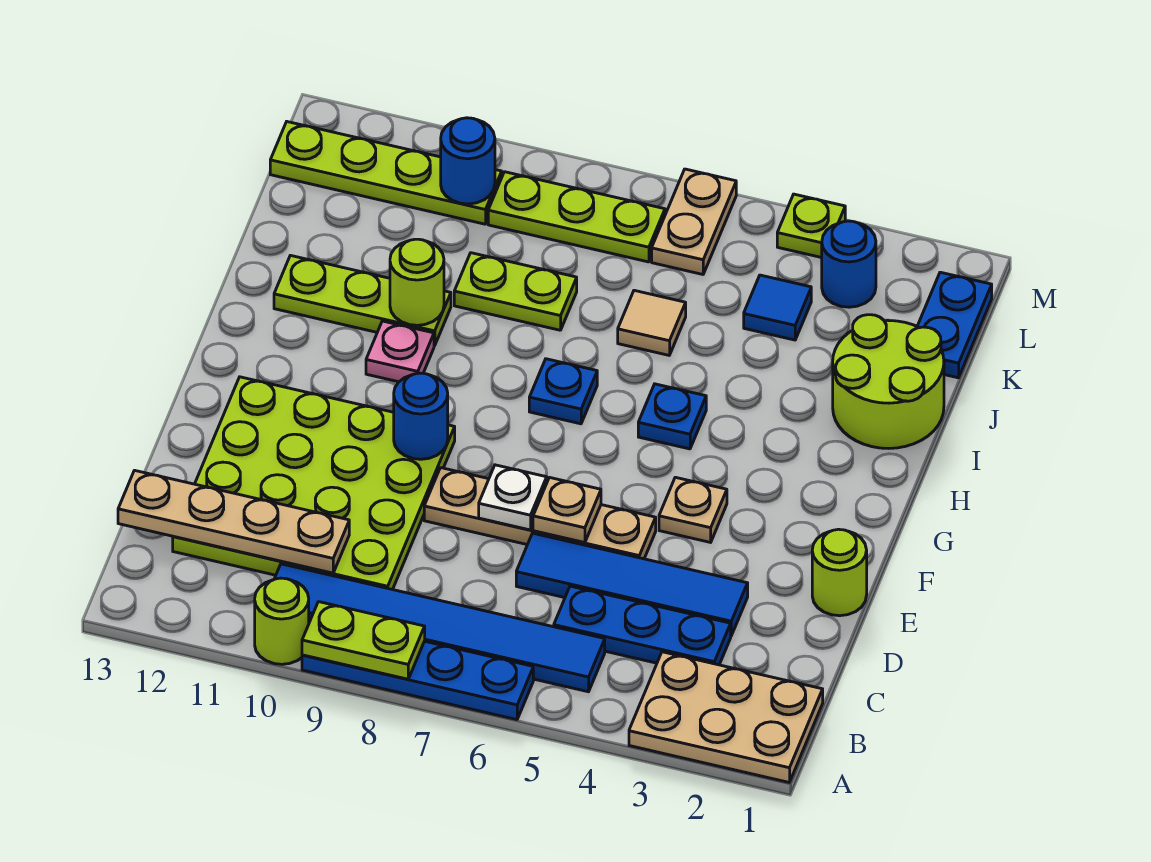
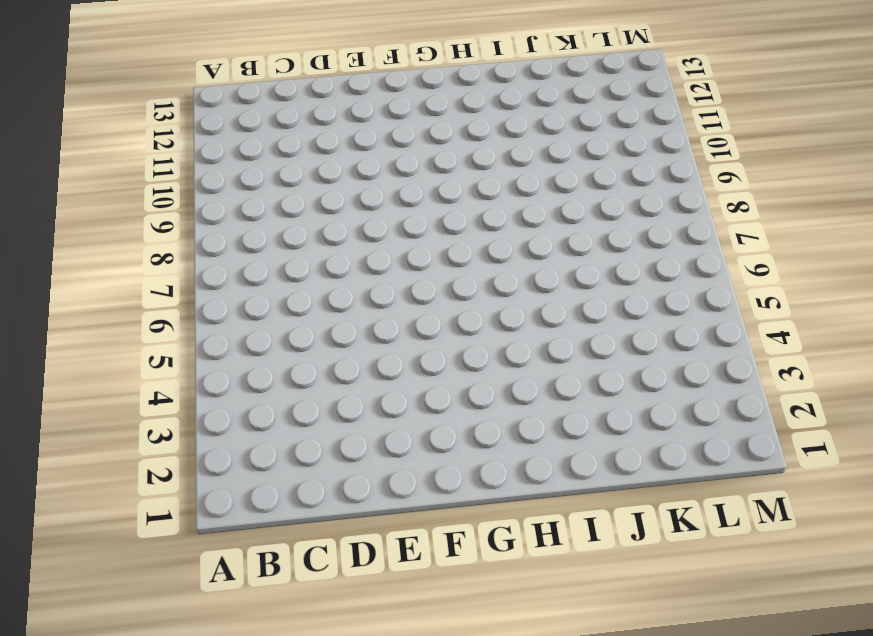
none -> tan plate A1:B3 level 1
none -> blue plate A6:A9 level 1
none -> lime round brick A10 level 1
none -> blue tile B5:B10 level 1

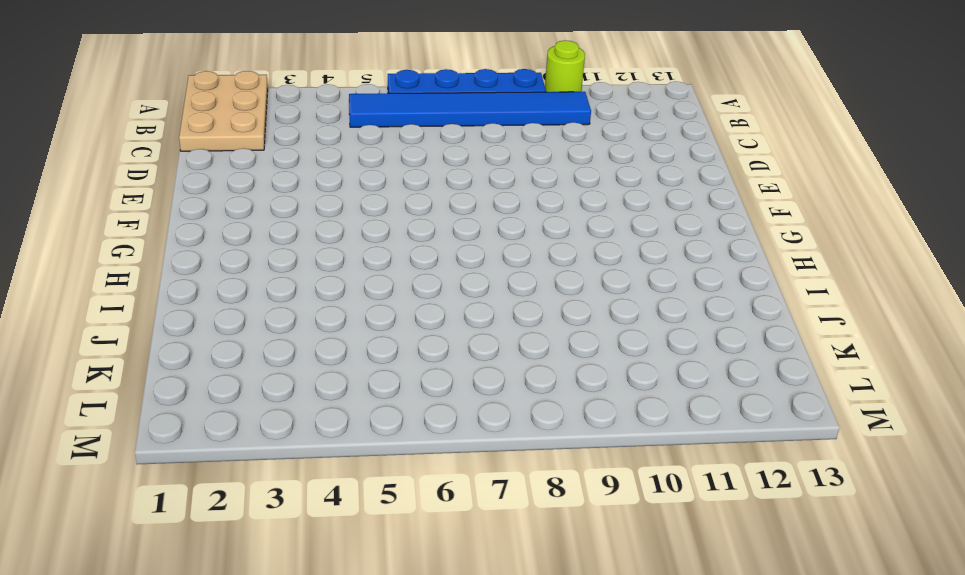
tan plate A1:C2 level 1 -> tan plate A1:B3 level 1
none -> blue plate C3:C5 level 1
none -> lime plate C9:F12 level 1
none -> blue tile D3:D6 level 1
none -> lime round brick E1 level 1

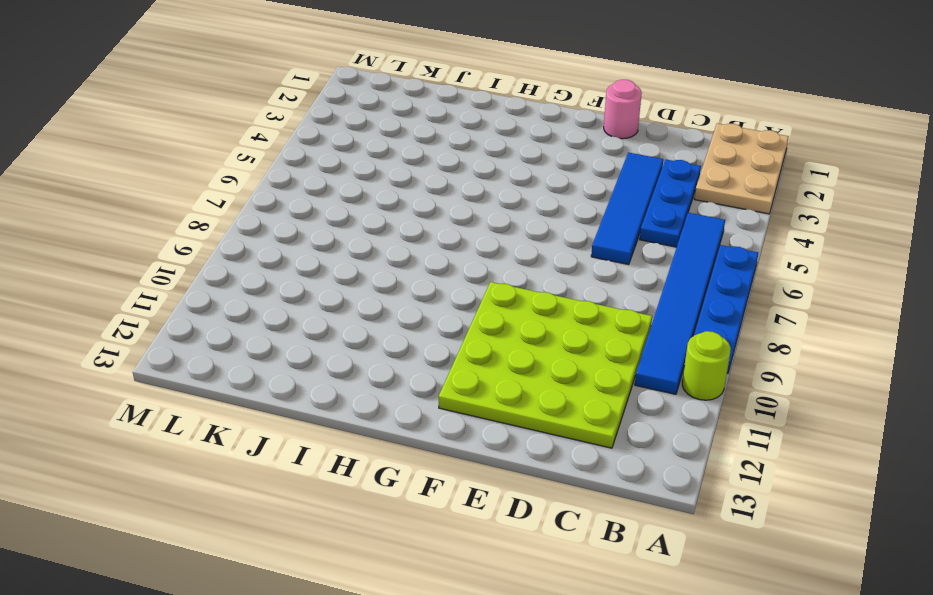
pink round brick E1 level 1 -> lime round brick E1 level 1
none -> tan plate E5:E8 level 1
none -> tan plate F4 level 1
none -> blue plate H5 level 1
none -> blue plate H7 level 1

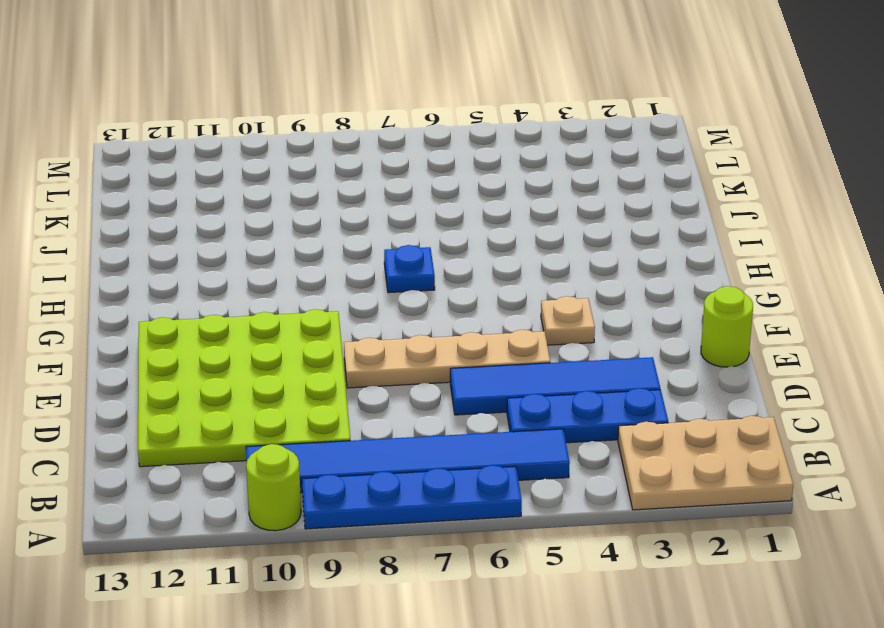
none -> blue plate H5 level 1
none -> pink plate H10 level 1
none -> lime round brick I1:J2 level 1
none -> lime plate I10:I12 level 1

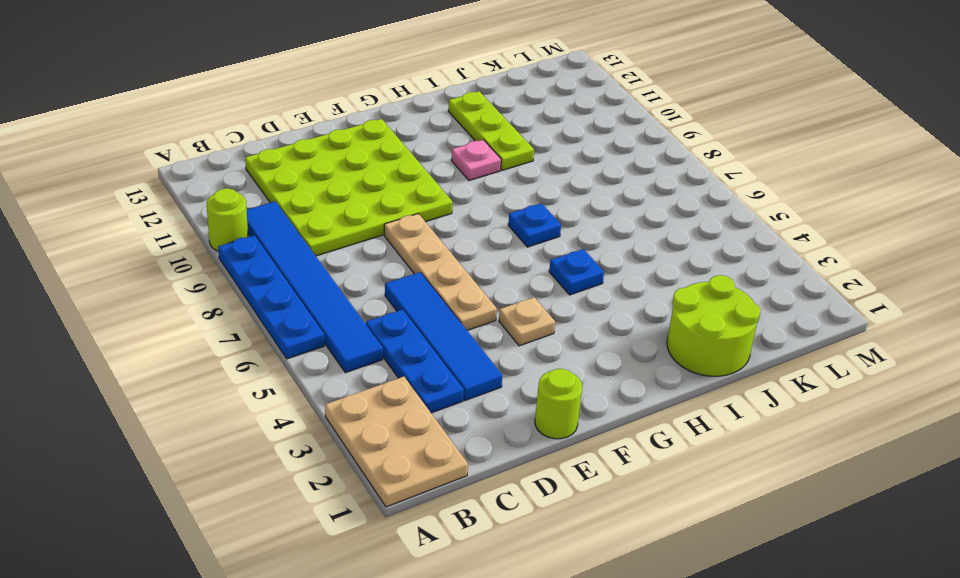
none -> tan tile J6 level 1
none -> lime plate J8:J9 level 1
none -> blue plate K1:L1 level 1
none -> blue tile K4 level 1

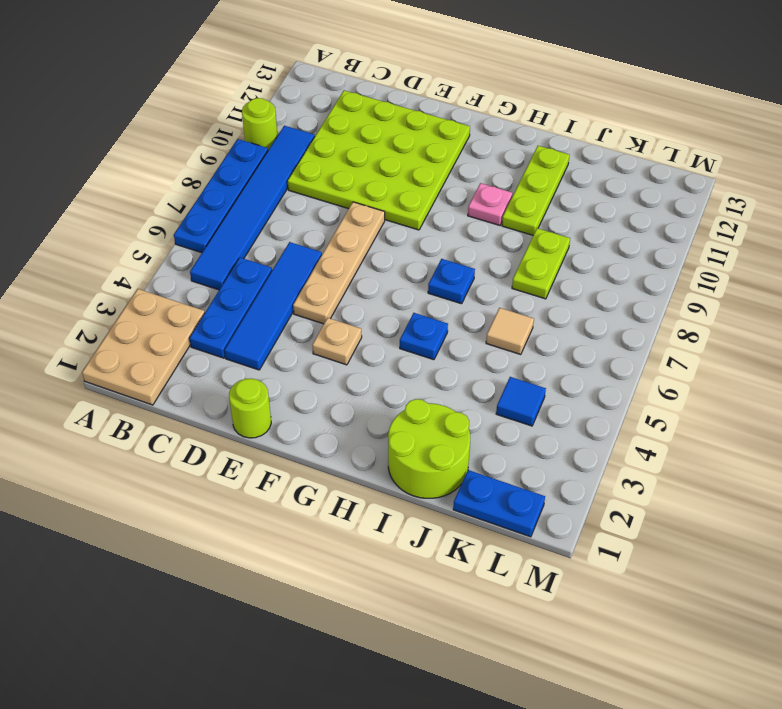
none -> blue round brick L3 level 1
none -> tan plate L6:M6 level 1
none -> lime plate L7:L9 level 1
none -> lime plate L10:L13 level 1

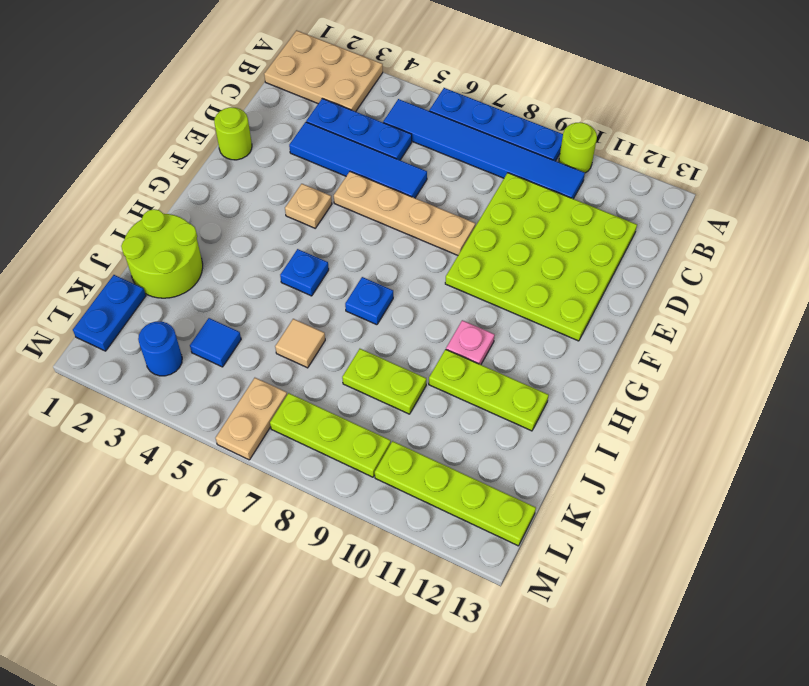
none -> lime plate M4 level 1
none -> lime plate A8:A9 level 2
none -> tan plate C10:C13 level 2
none -> tan plate E6 level 2

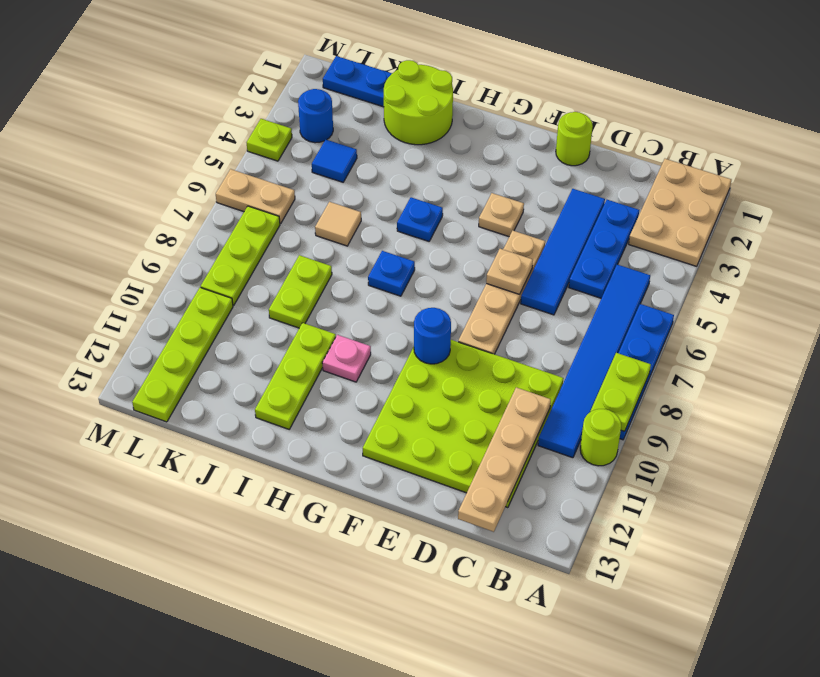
none -> white plate E7 level 2
none -> lime round brick I10 level 2
none -> blue round brick L10 level 2

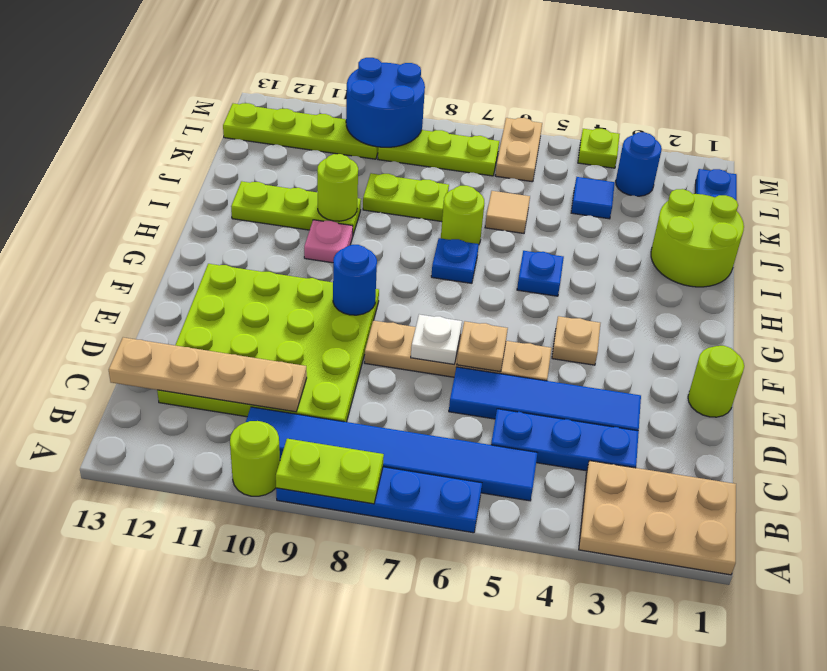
lime round brick I7 level 1 -> none
blue round brick L9:M10 level 2 -> blue round brick L10 level 2

